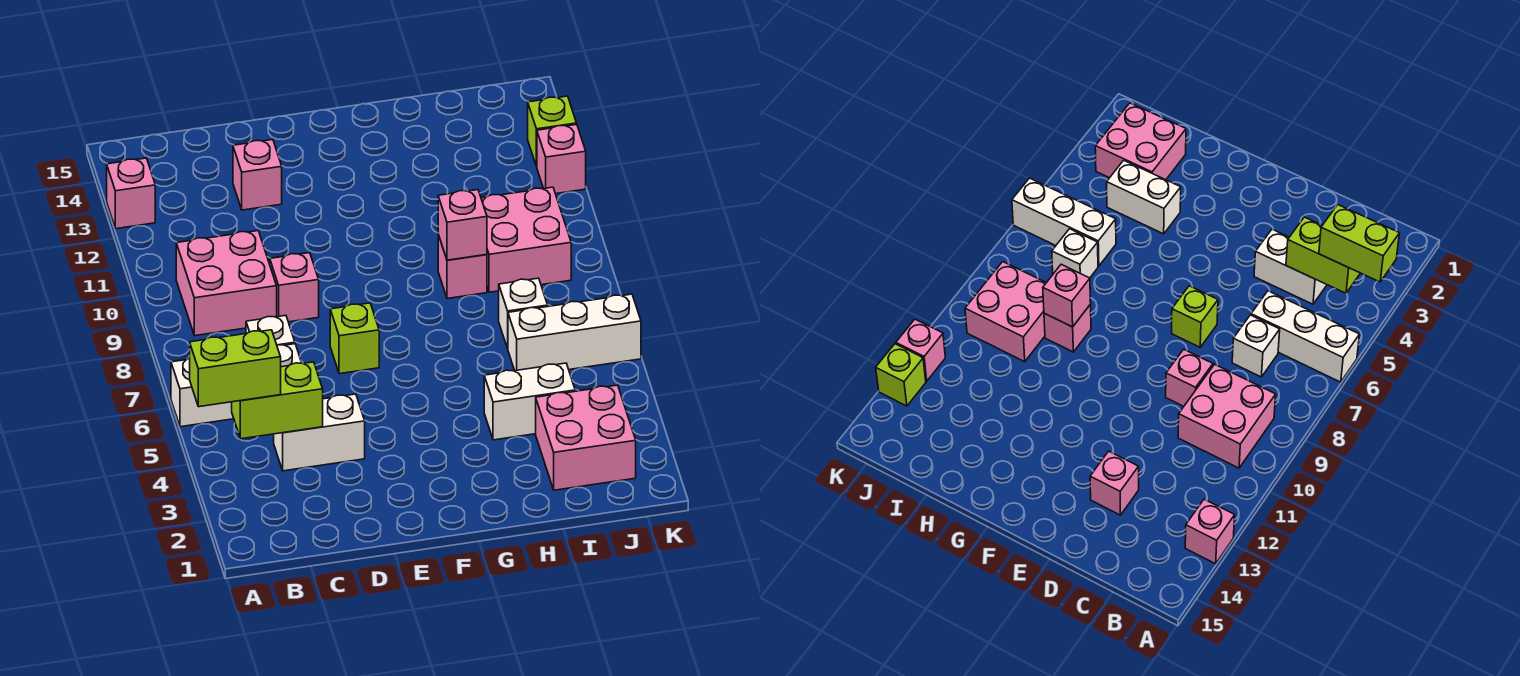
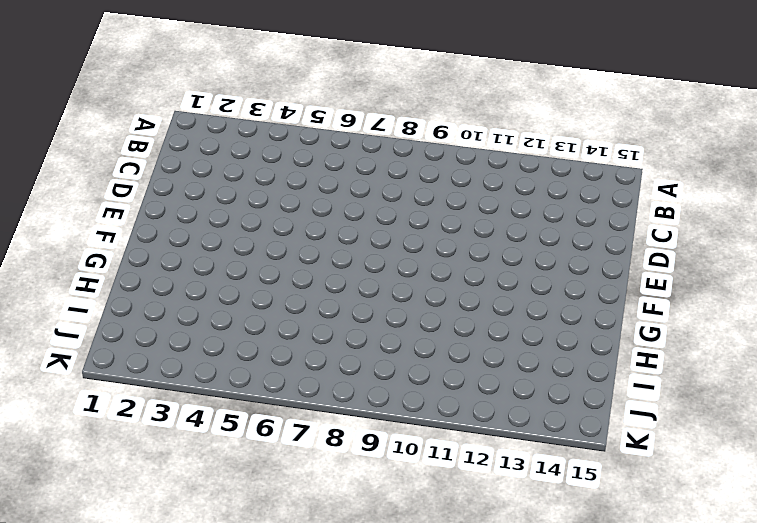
none -> white brick A6:C6 level 1
none -> pink brick A13 level 1
none -> pink brick B9:C10 level 1

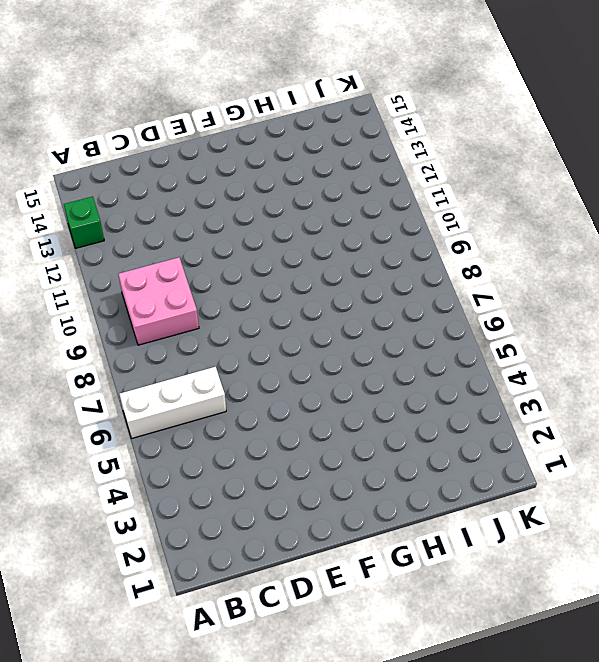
green brick A13 level 1 -> pink brick A13 level 1
none -> white brick C4:D4 level 1
none -> white brick C7 level 1
none -> pink brick D9 level 1

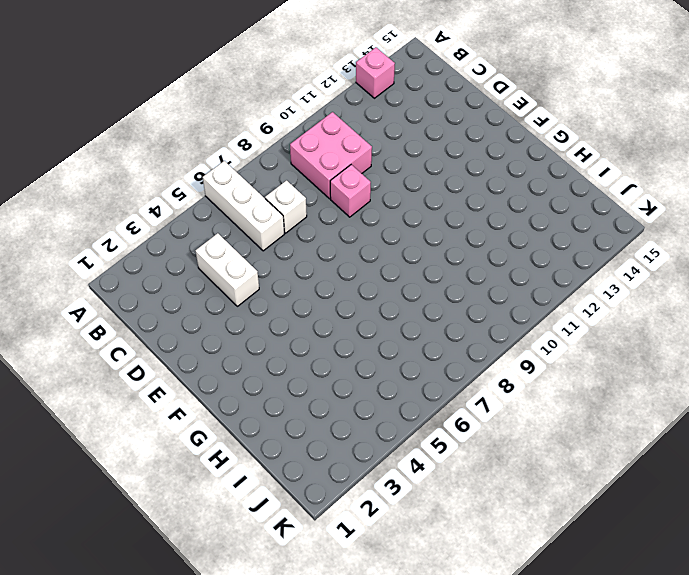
none -> pink brick D13 level 1
none -> lime brick E7 level 1
none -> white brick H4:I4 level 1

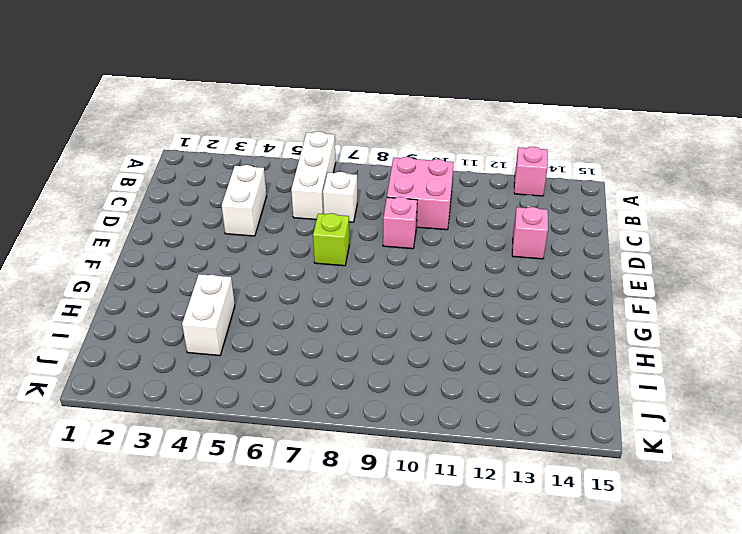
none -> pink brick H9 level 1
none -> pink brick I2:J3 level 1
none -> white brick I6:K6 level 1

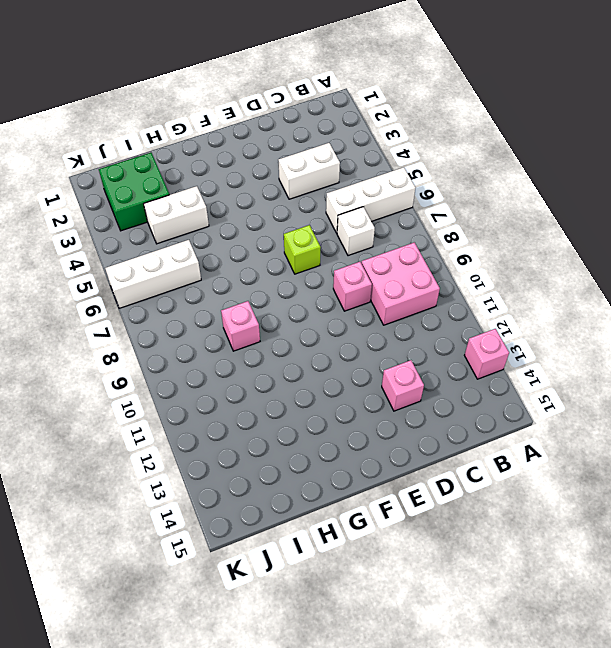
green brick I2:J3 level 1 -> pink brick I2:J3 level 1
none -> white brick I7 level 1
none -> pink brick I9:J10 level 1
none -> pink brick K12 level 1

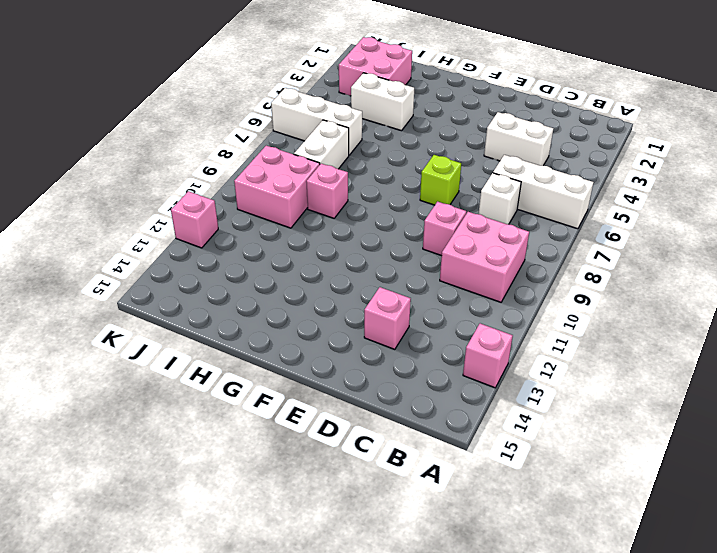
white brick I7:I8 level 1 -> white brick I7 level 1
none -> lime brick K13 level 1
none -> lime brick B4:C4 level 2
none -> pink brick H9 level 2

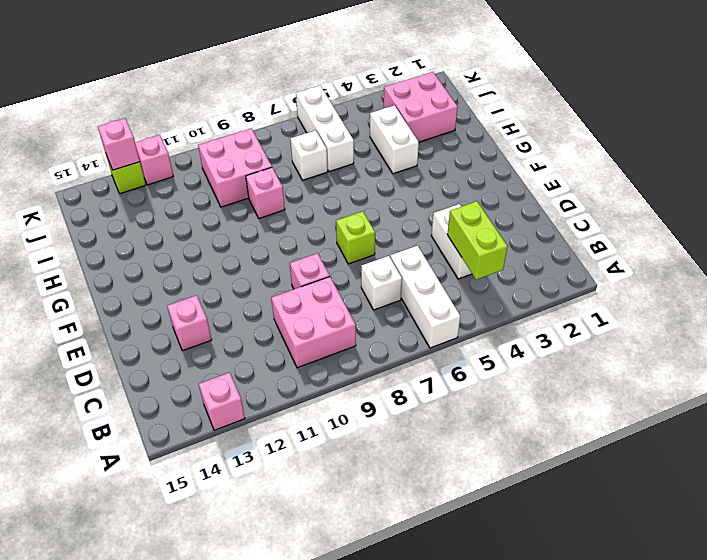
pink brick K13 level 2 -> pink brick H9 level 2
none -> lime brick A4:B4 level 3

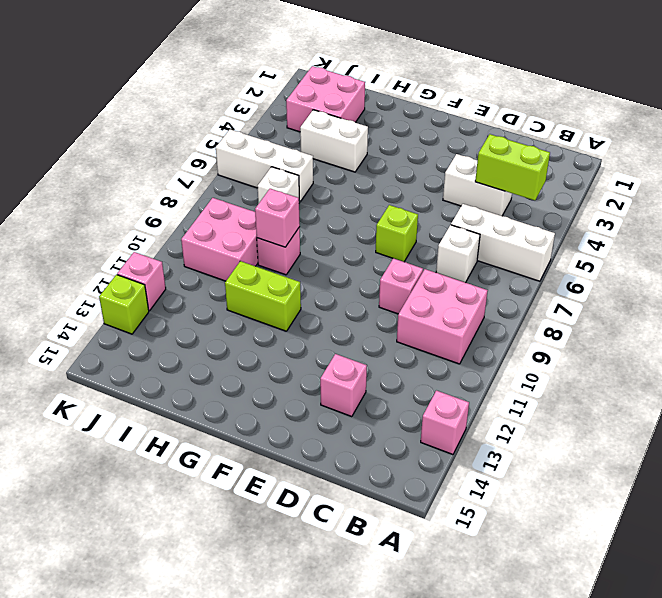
lime brick G11:H11 level 1 -> lime brick A4:B4 level 3

